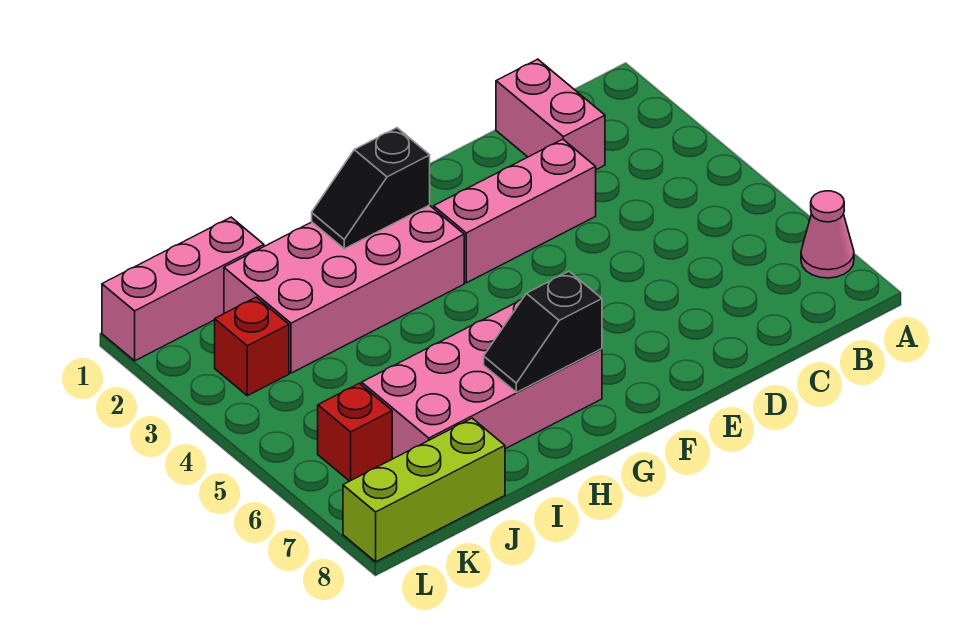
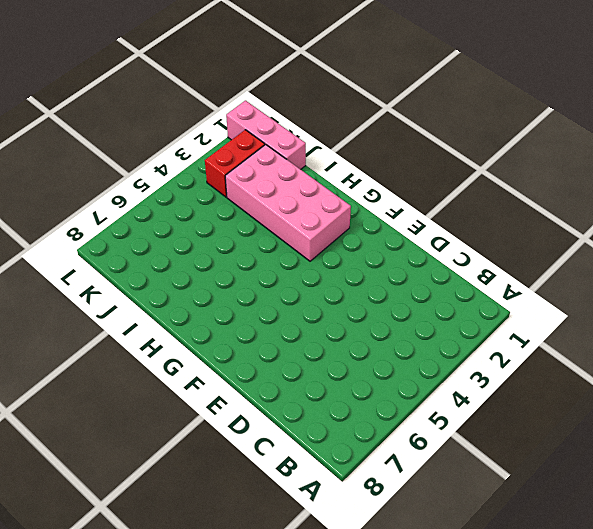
red brick K2:K3 level 1 -> red brick K3 level 1
none -> pink cone A7 level 1
none -> pink brick C1:C2 level 1

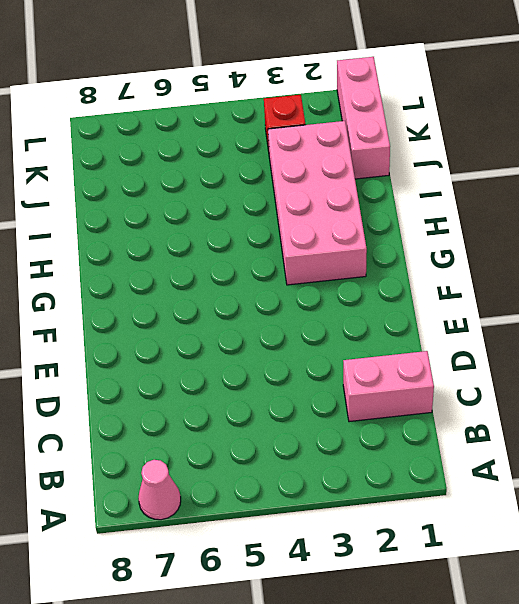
none -> pink brick D3:F3 level 1
none -> pink brick G6:J7 level 1

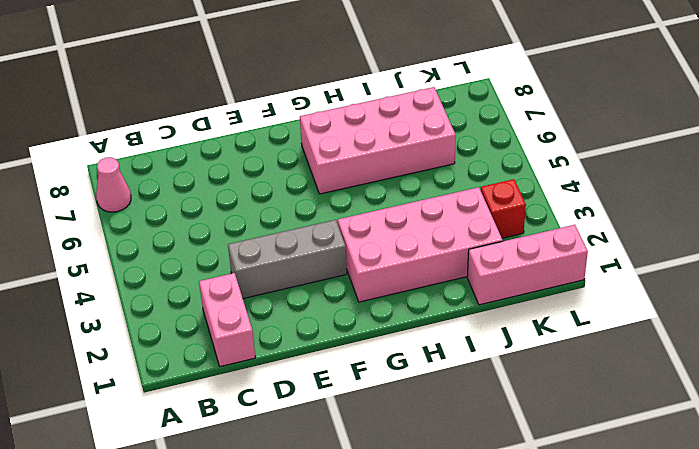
grey brick D3:F3 level 1 -> pink brick D3:F3 level 1
none -> lime brick J8:L8 level 1
none -> red brick K6 level 1

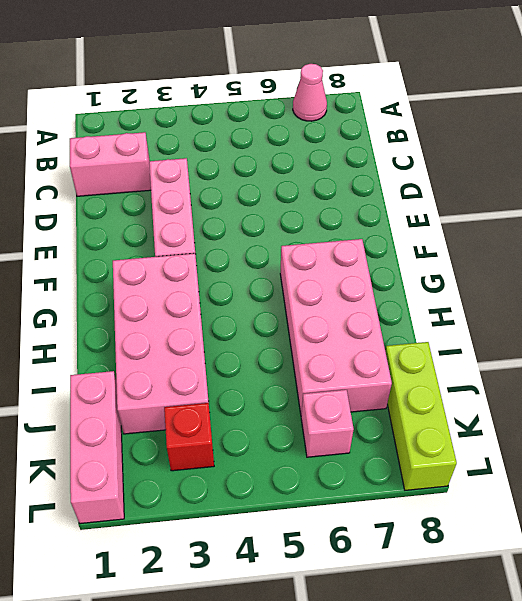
pink brick K6 level 1 -> red brick K6 level 1
none -> black slope G2:H2 level 2 top G
none -> black slope G7:H7 level 2 top G

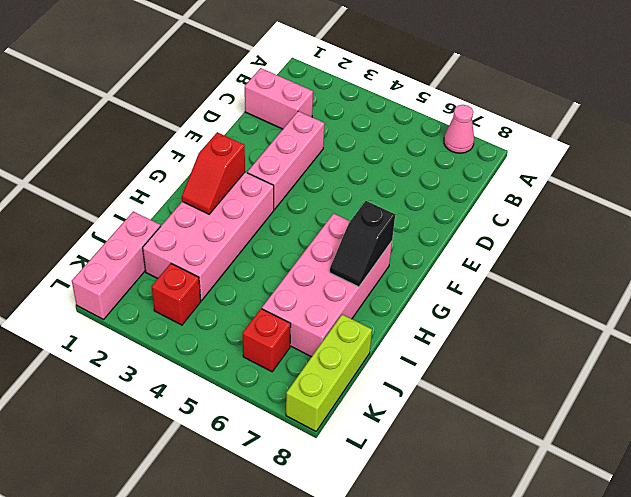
red slope G2:H2 level 2 top G -> black slope G2:H2 level 2 top G

